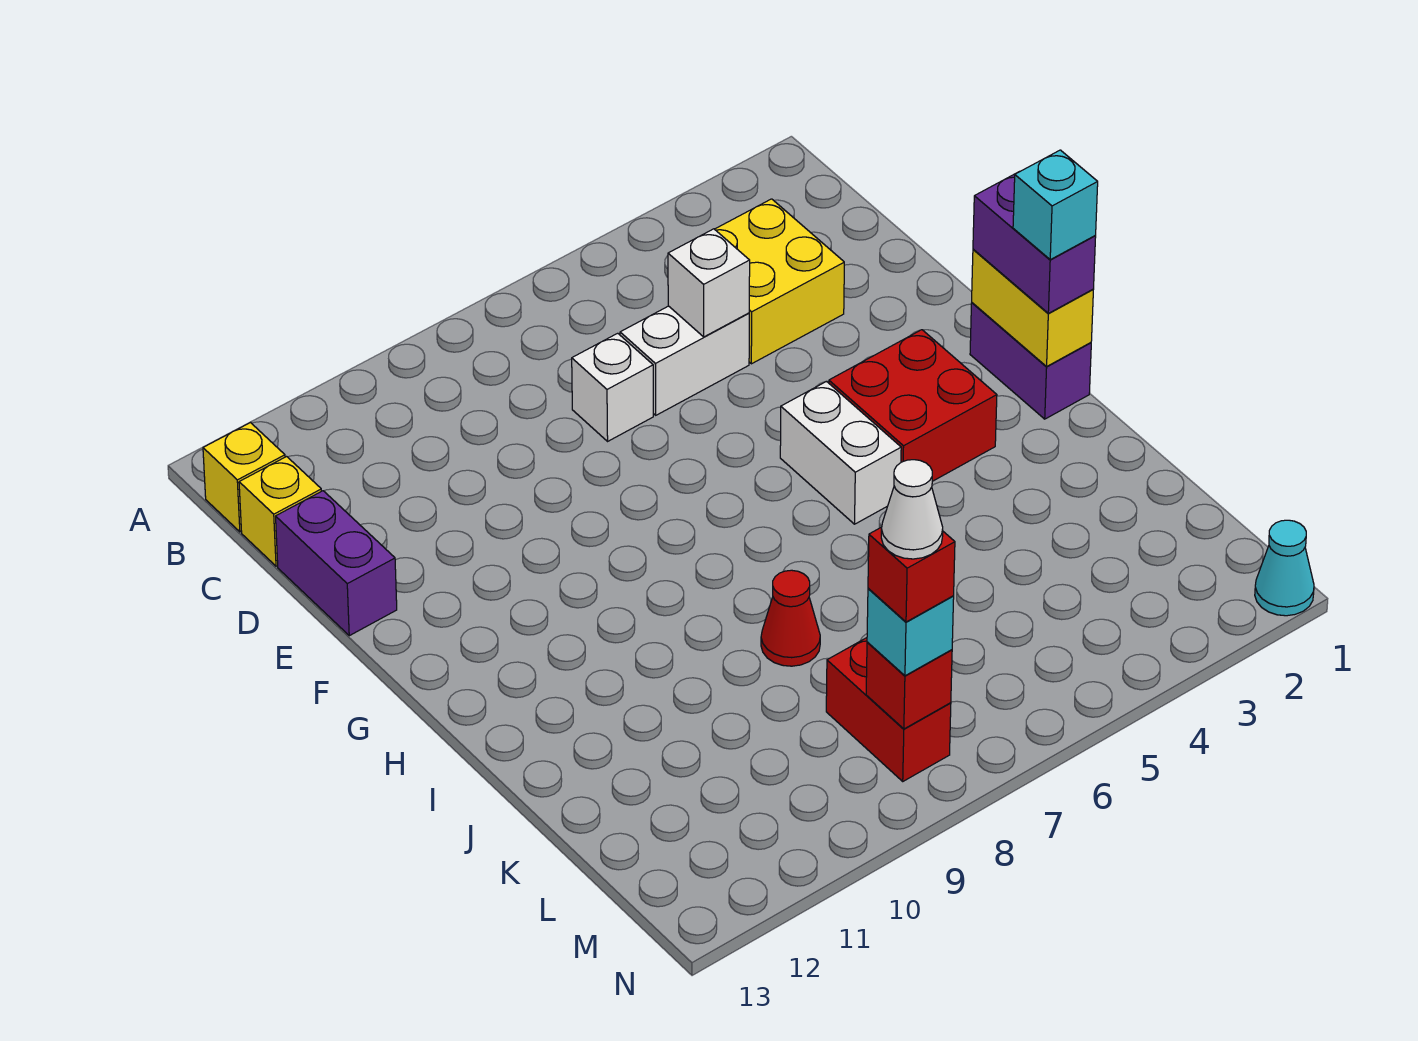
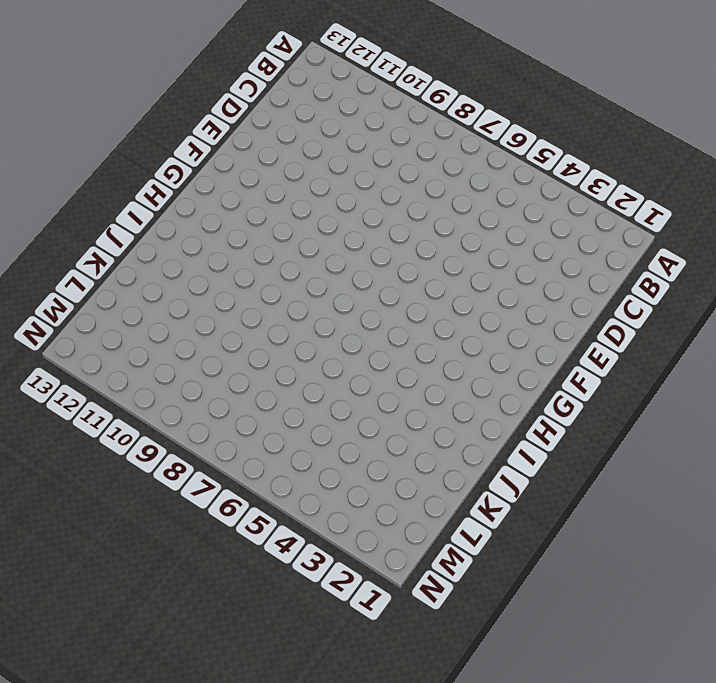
none -> yellow brick B13 level 1
none -> yellow brick C3:D4 level 1
none -> yellow brick C13 level 1

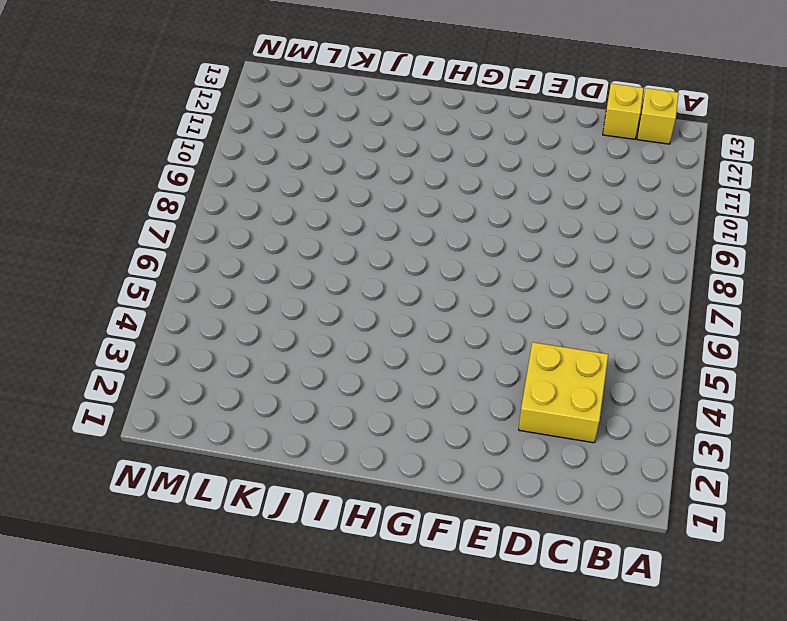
none -> white brick D5:D6 level 1
none -> white brick D7 level 1
none -> purple brick D13:E13 level 1

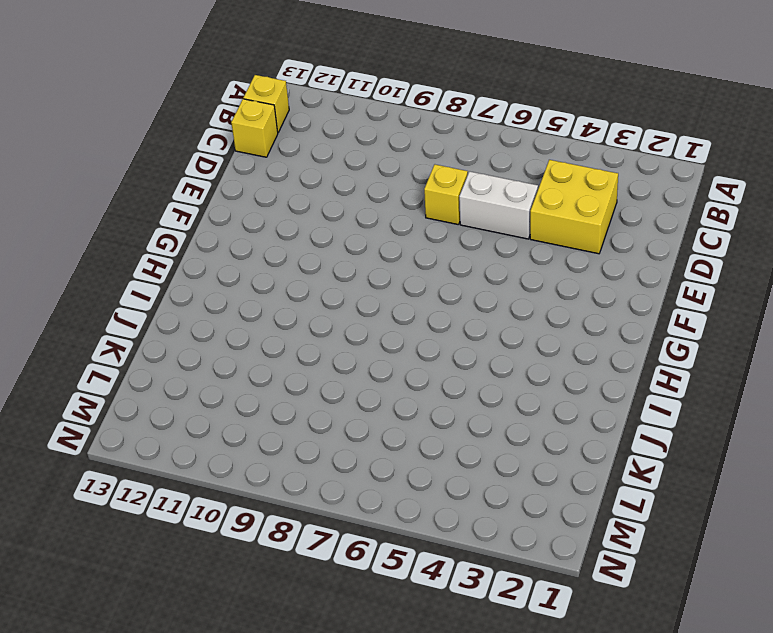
yellow brick D7 level 1 -> white brick D7 level 1
none -> purple brick D13:E13 level 1
none -> purple brick G1:H1 level 1
none -> red brick G3:H4 level 1

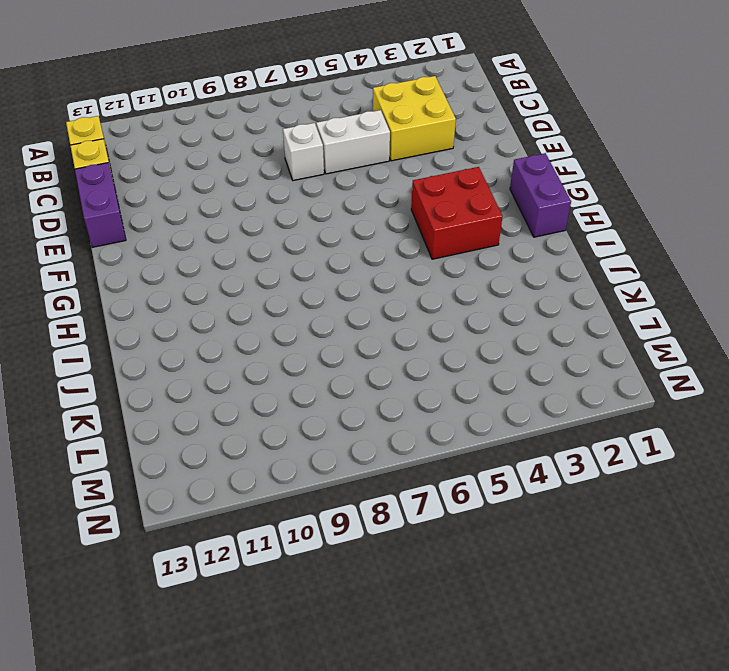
none -> white brick G5:H5 level 1
none -> red cone J8 level 1
none -> red brick L8:M8 level 1

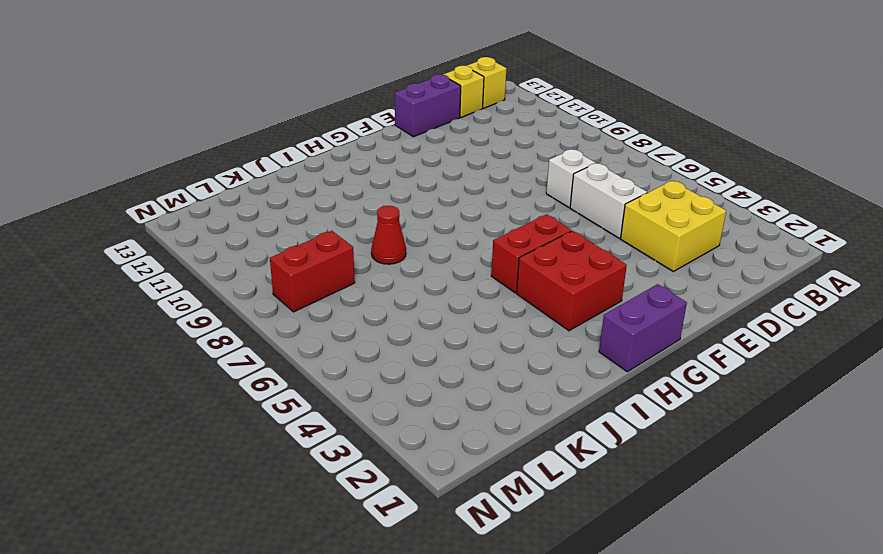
red brick G5:H5 level 1 -> white brick G5:H5 level 1
none -> cyan cone N1 level 1
none -> white brick D5 level 2
none -> yellow brick G1:H1 level 2

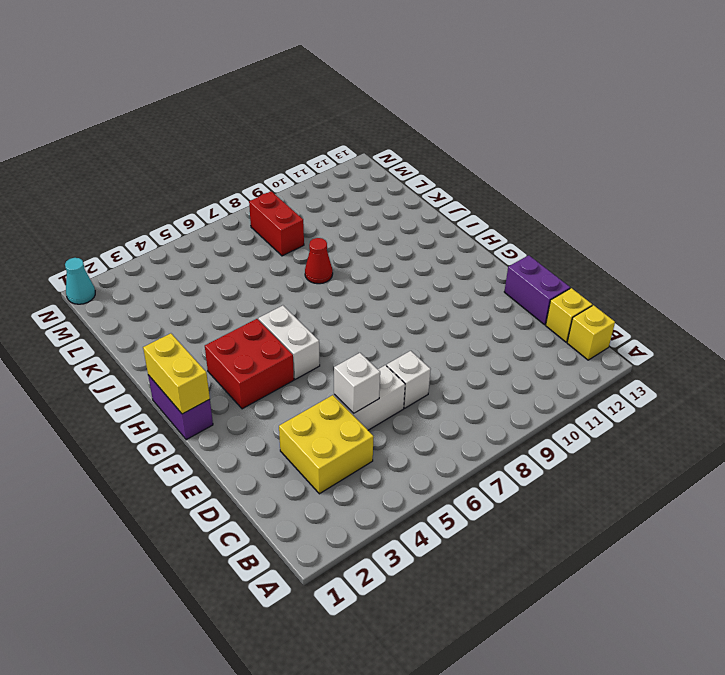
none -> red brick M8 level 2
none -> purple brick G1:H1 level 3
none -> cyan brick M8 level 3

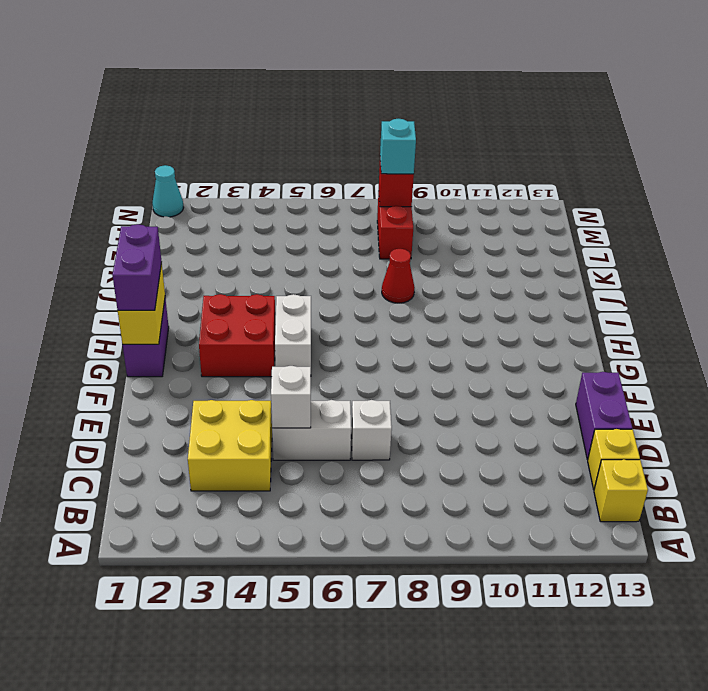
none -> cyan brick H1 level 4
none -> red brick M8 level 4
none -> white cone M8 level 5

